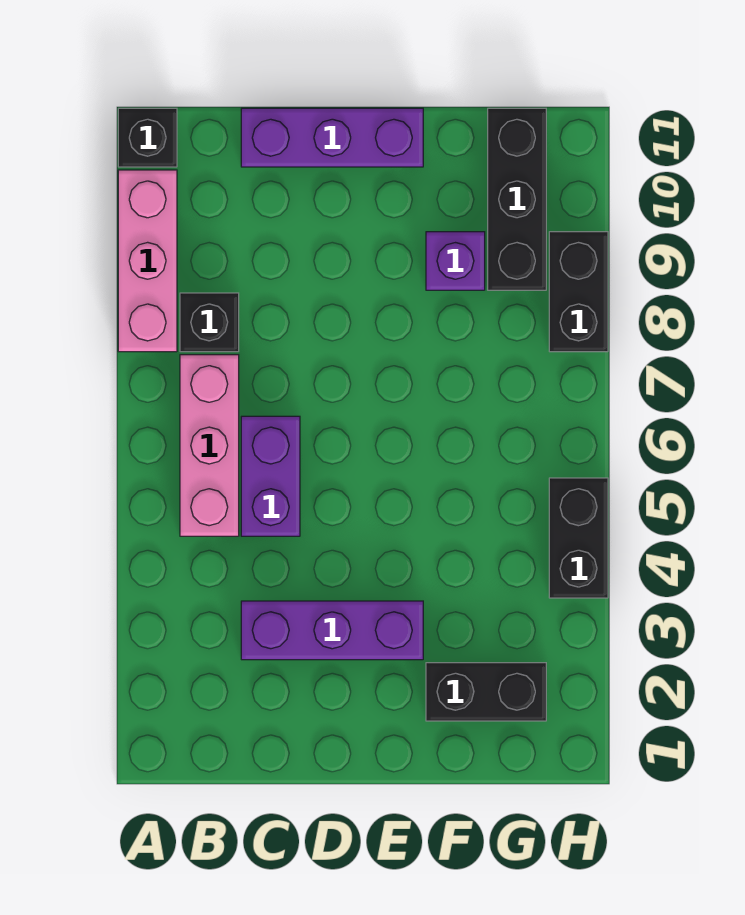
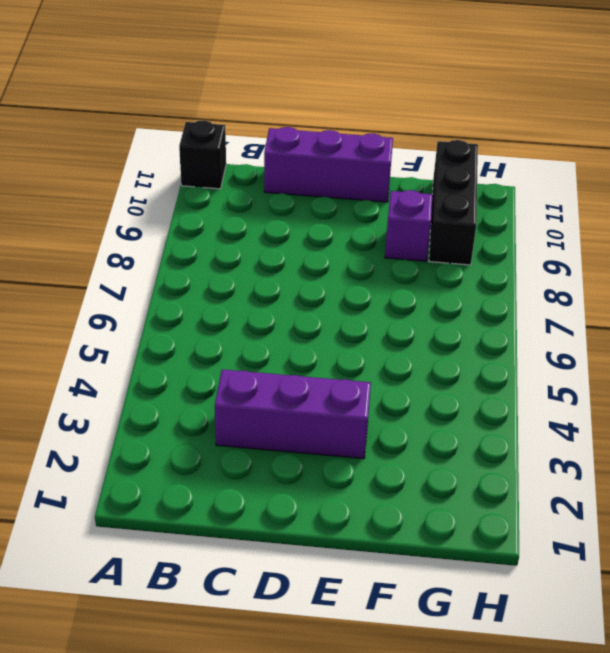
none -> pink brick A8:A10 level 1
none -> pink brick B5:B7 level 1
none -> black brick B8 level 1

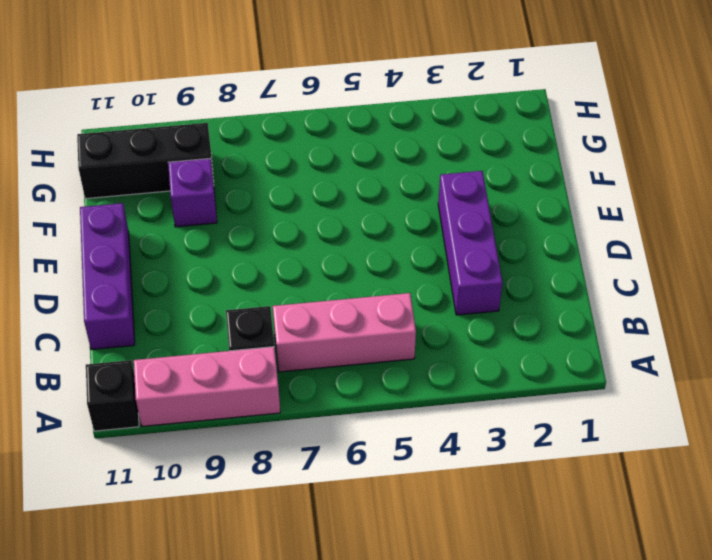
none -> purple brick C5:C6 level 1
none -> black brick F2:G2 level 1
none -> black brick H4:H5 level 1

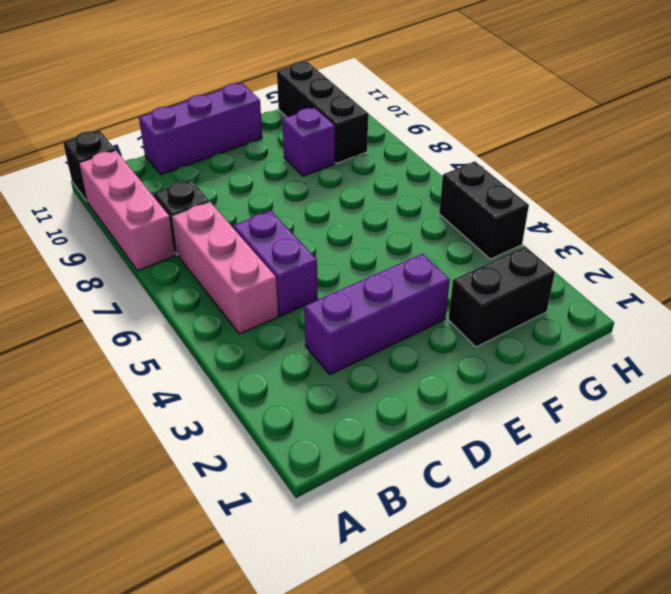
none -> black brick H8:H9 level 1

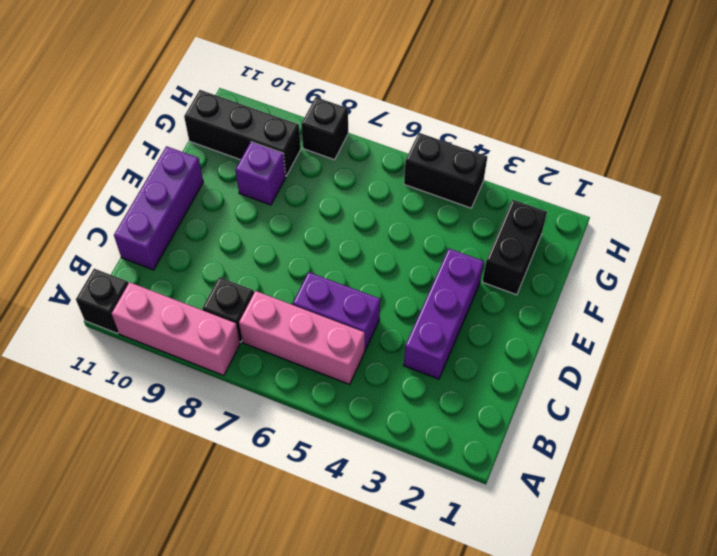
black brick H8 level 1 -> black brick H8:H9 level 1

